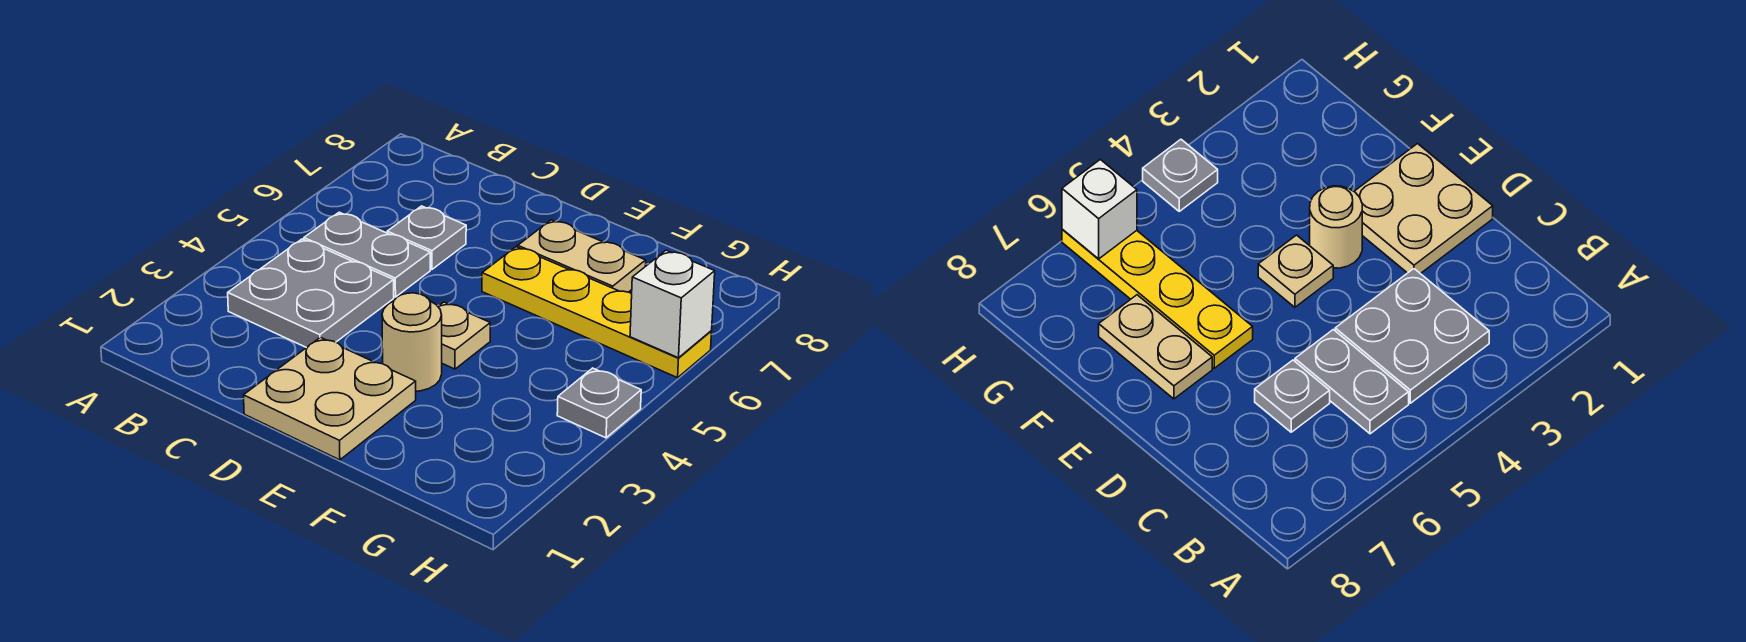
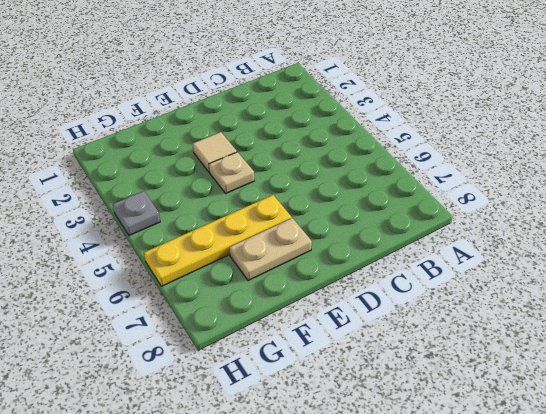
tan tile E3 level 1 -> tan round brick E3 level 1
none -> grey plate B3:C4 level 1
none -> grey plate B5:C5 level 1

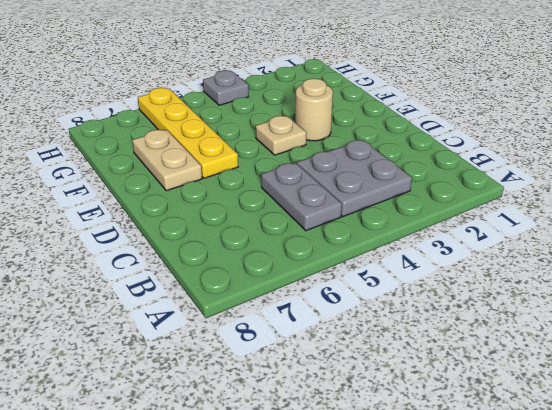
none -> grey plate C6 level 1
none -> tan plate D1:E2 level 1

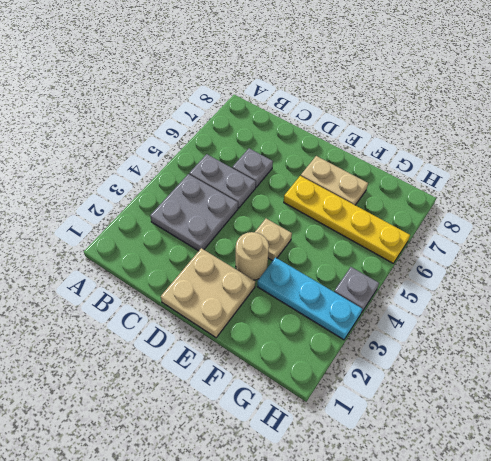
cyan plate F3:H3 level 1 -> none
none -> white brick H6 level 2

